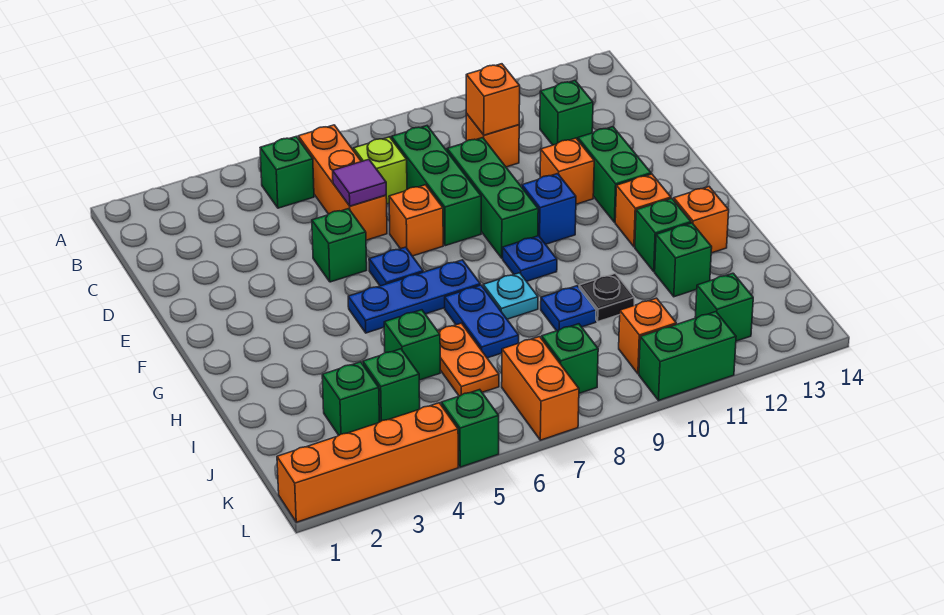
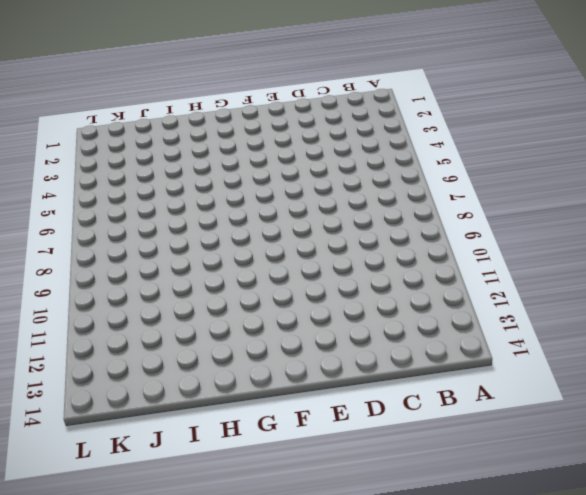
none -> green brick B5 level 1
none -> orange brick B6:D6 level 1
none -> lime brick C7 level 1
none -> green brick C8:E8 level 1

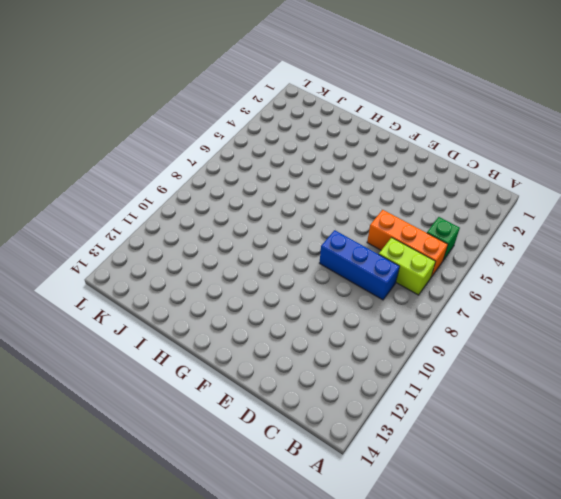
lime brick B7:C7 level 1 -> lime brick C7 level 1
blue brick C8:E8 level 1 -> green brick C8:E8 level 1
none -> orange brick C10 level 1
none -> green brick C12 level 1
none -> green brick D9:F9 level 1
none -> green brick E5 level 1

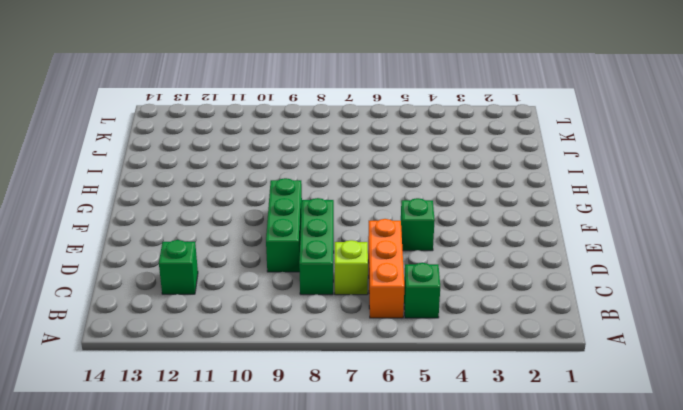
none -> orange brick C10 level 1
none -> orange brick E7 level 1
none -> orange brick E11 level 1
none -> green brick E12:F12 level 1

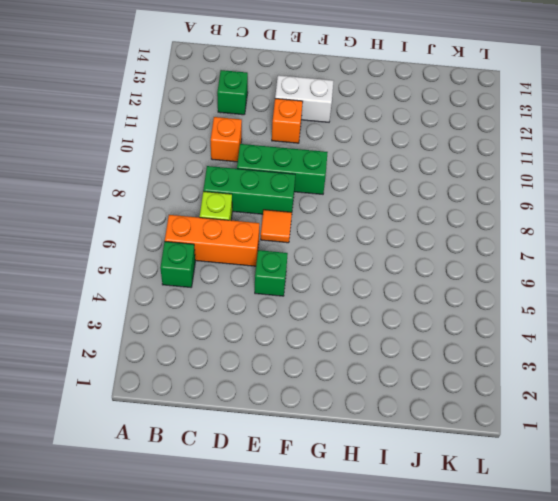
orange tile E7 level 1 -> orange brick E7 level 1
white brick E12:F12 level 1 -> green brick E12:F12 level 1
none -> blue plate F6 level 1
none -> blue brick F10 level 1
none -> blue plate G5:G7 level 1
none -> blue plate G9 level 1

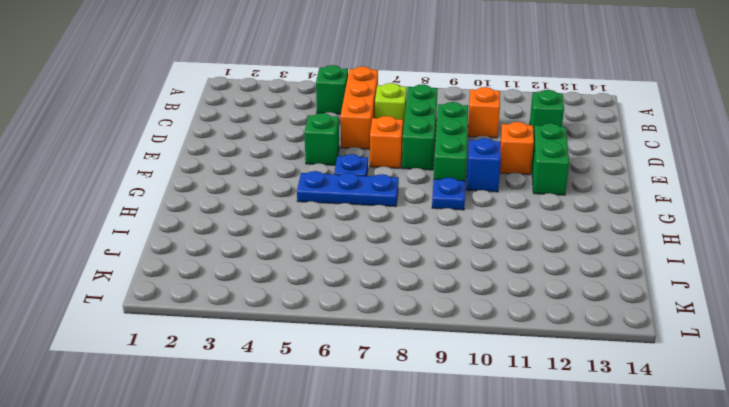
none -> orange brick G12 level 1
none -> blue plate H7:I7 level 1
none -> cyan plate H8 level 1
none -> green brick H12 level 1

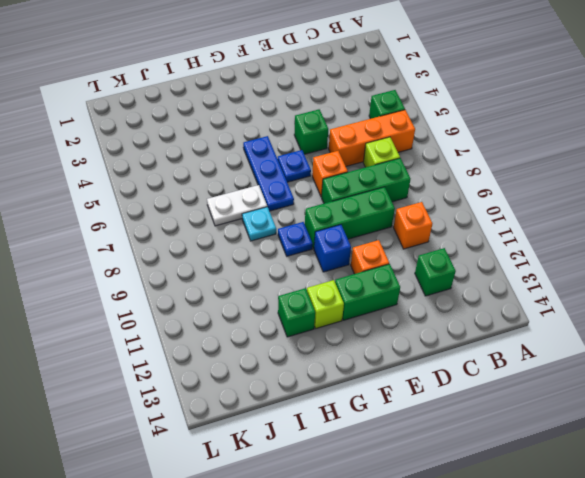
lime brick G12 level 1 -> orange brick G12 level 1
white plate H7:I7 level 1 -> blue plate H7:I7 level 1
none -> orange brick H13 level 1
none -> green brick I5 level 1
none -> orange plate I6:J6 level 1
none -> blue plate I9 level 1

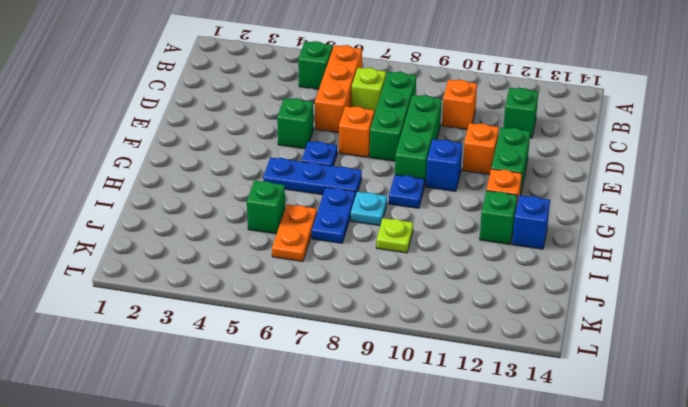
blue brick H13 level 1 -> orange brick H13 level 1
lime plate I9 level 1 -> blue plate I9 level 1
none -> black plate I10 level 1
none -> green brick I12 level 1
none -> green brick J3 level 1
none -> green brick J4 level 1

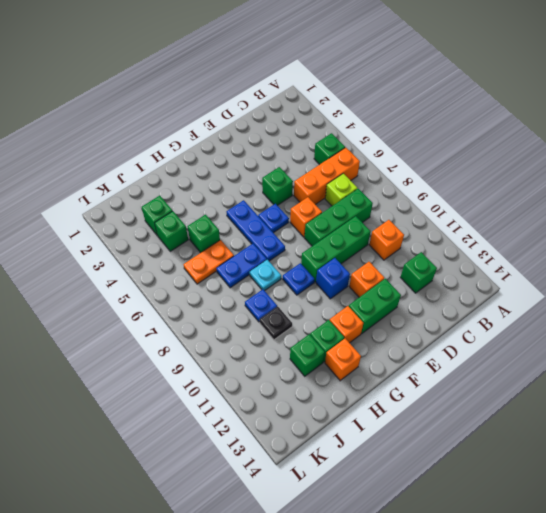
none -> orange brick K7:L7 level 1
none -> green brick K8 level 1
none -> orange brick K10 level 1
none -> green brick K12 level 1

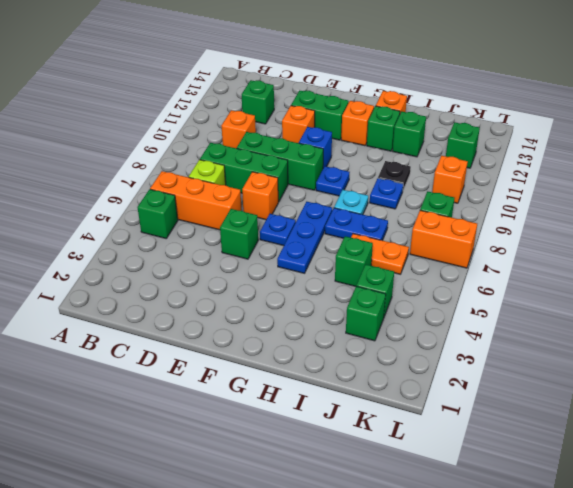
none -> orange brick L1:L4 level 1
none -> green brick L5 level 1
none -> green brick L10:L11 level 1
none -> orange brick C10 level 2

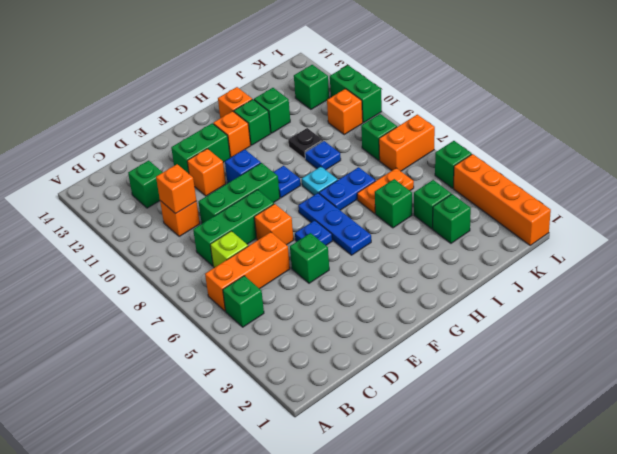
none -> purple tile D6 level 2

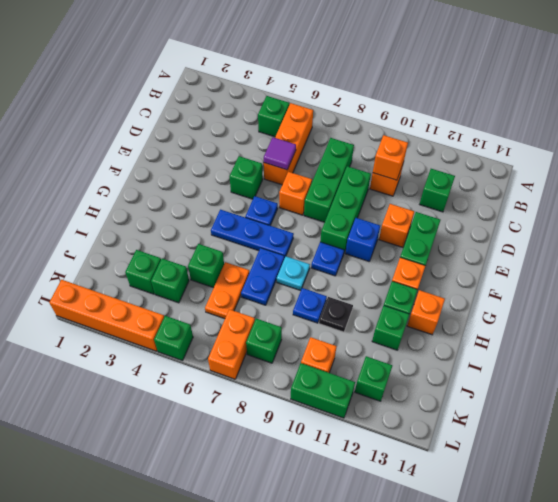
none -> lime brick C7 level 1

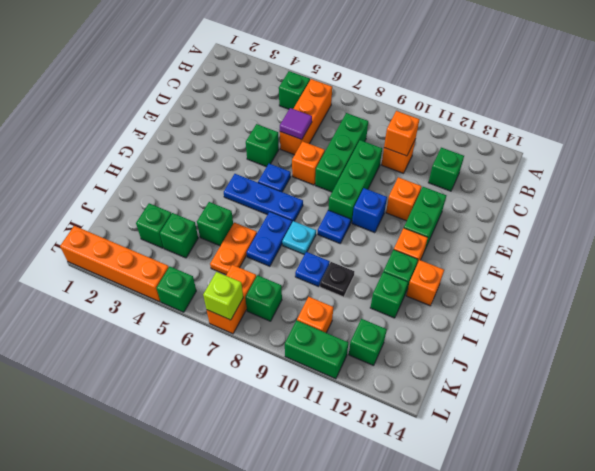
lime brick L7 level 2 -> lime brick C7 level 1

